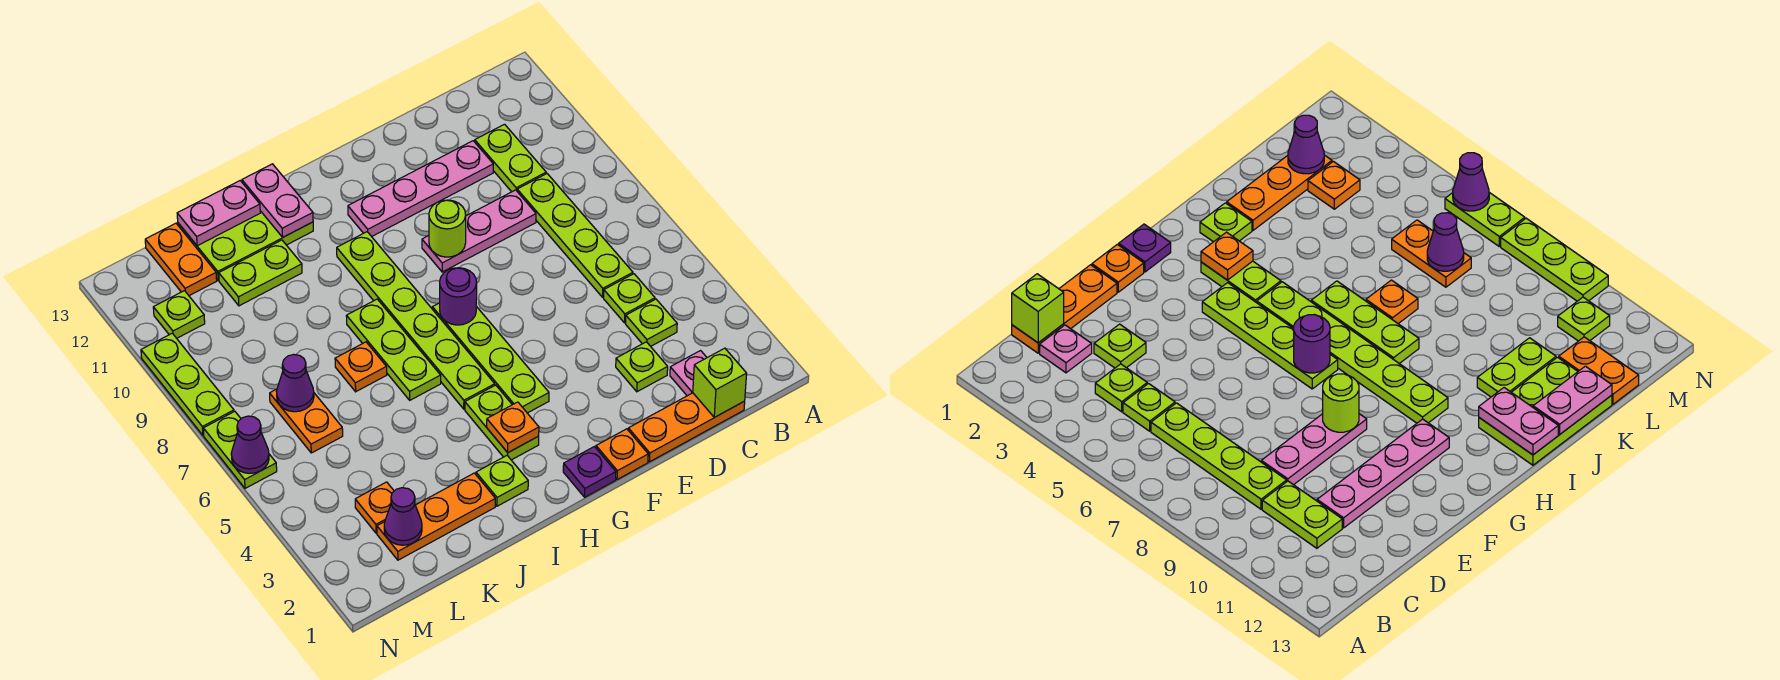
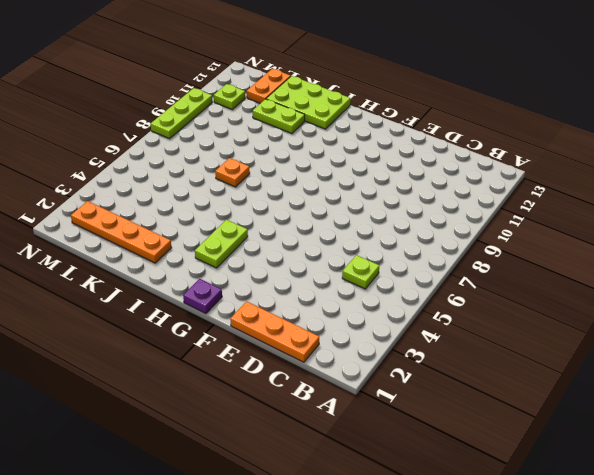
orange plate J2:M2 level 1 -> orange plate J2:L2 level 1
none -> pink plate C2 level 1
none -> lime plate C4 level 1
none -> lime plate C6:C9 level 1
none -> lime plate C10:C11 level 1

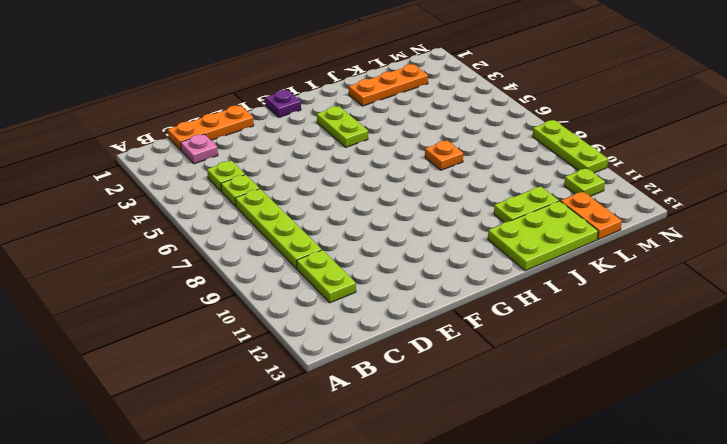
none -> lime plate D3 level 1
none -> pink plate D9:F9 level 1
none -> pink plate D11:G11 level 1
none -> orange plate F1 level 1

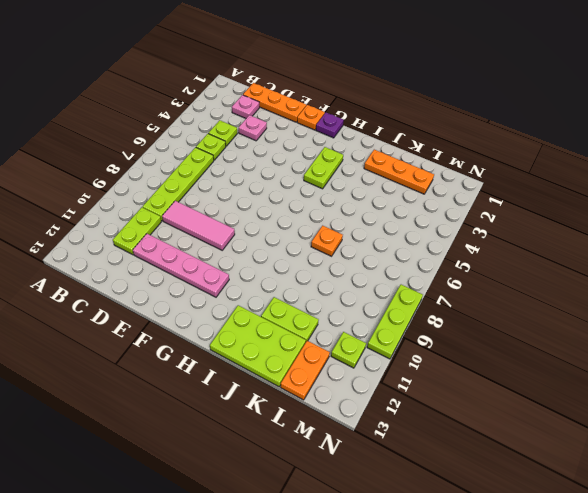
pink plate D3 level 1 -> lime plate D3 level 1
pink tile D9:F9 level 1 -> pink plate D9:F9 level 1
none -> lime plate G4:G7 level 1
none -> lime plate H5:H10 level 1
none -> lime plate I2 level 1
none -> lime plate I6:I8 level 1

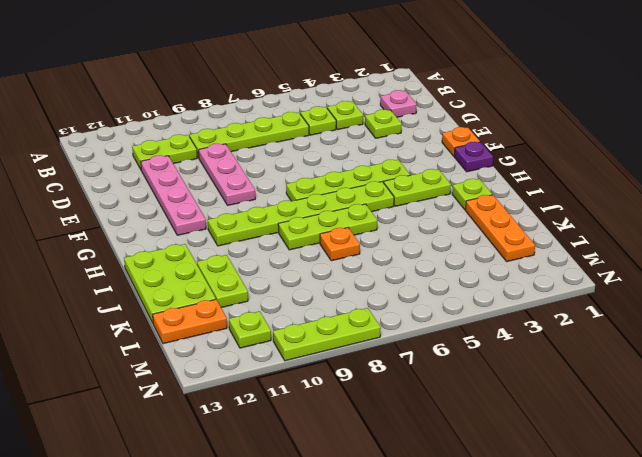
none -> orange plate C1:E1 level 1
none -> orange plate L3 level 1
none -> orange plate L6:L7 level 1
none -> lime plate N6:N7 level 1

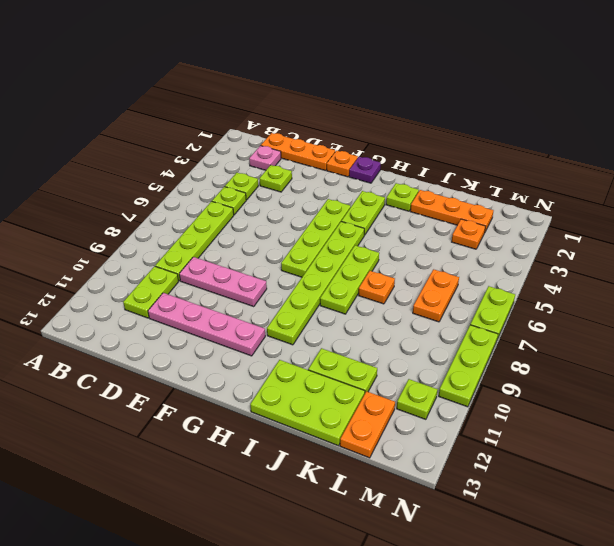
none -> lime brick C1 level 2
none -> lime round brick F9 level 2
none -> purple round brick G7 level 2
none -> orange plate H3 level 2

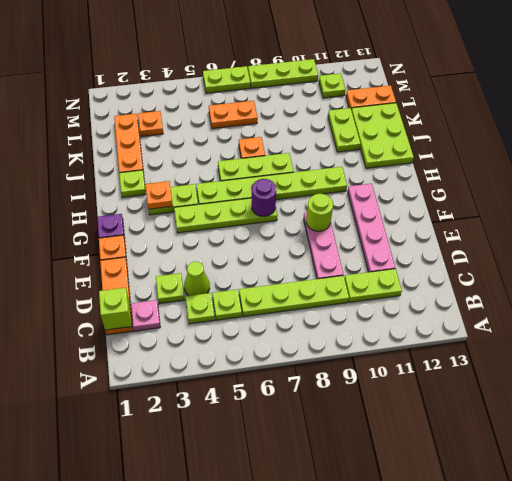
lime cone D4 level 1 -> none
none -> pink plate I12:I13 level 2
none -> pink plate J13:K13 level 2
none -> purple cone L2 level 2
none -> purple cone L7 level 2

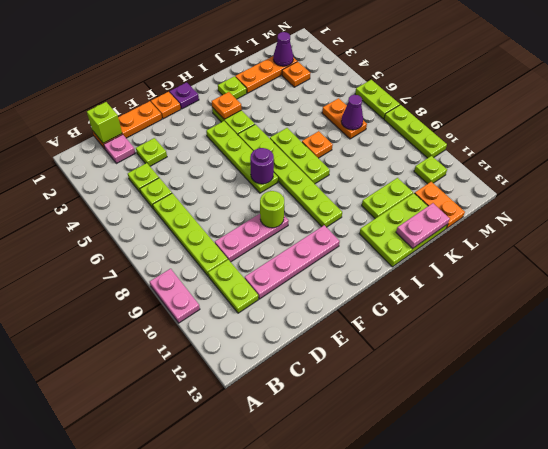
pink plate A9:A10 level 1 -> pink plate I12:I13 level 2
none -> purple cone N6 level 2

